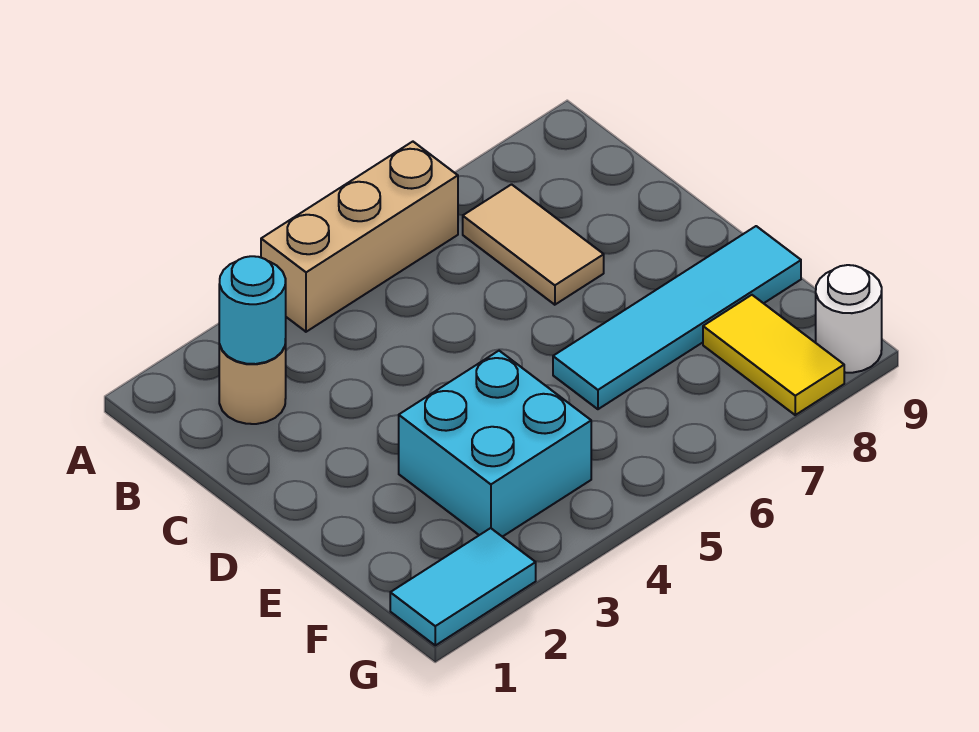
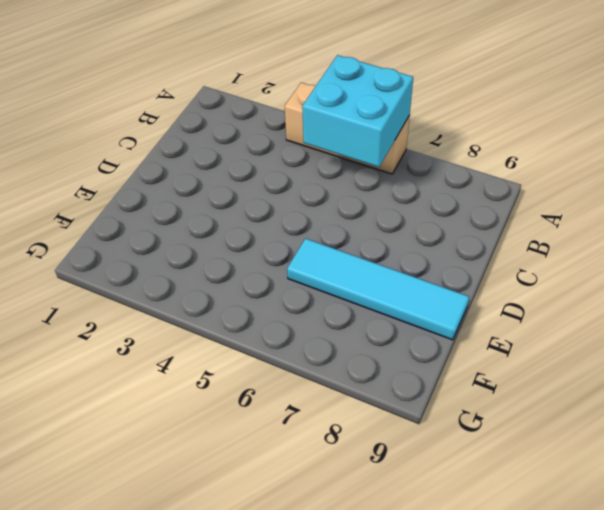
cyan brick A5:B6 level 2 -> cyan brick E3:F4 level 1
none -> tan round brick B2 level 1
none -> tan tile B7:C7 level 1

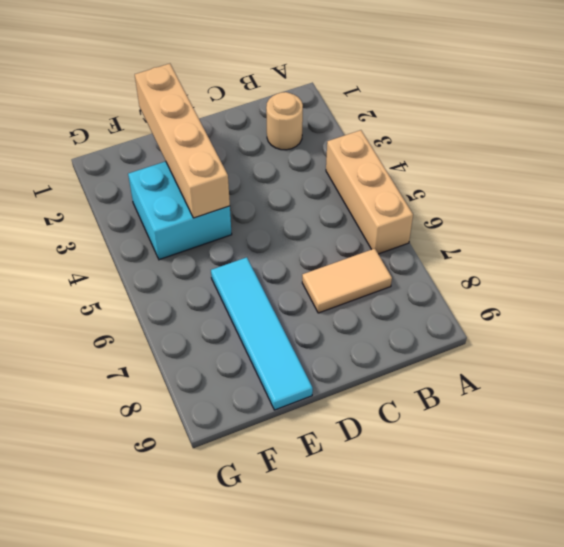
tan brick E1:E4 level 2 -> none
none -> yellow tile F8:G8 level 1
none -> cyan tile G1:G2 level 1

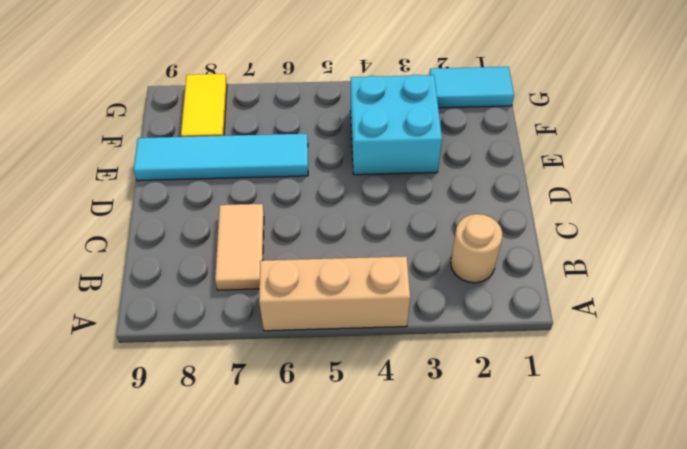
none -> white round brick G9 level 1
none -> cyan round brick B2 level 2

